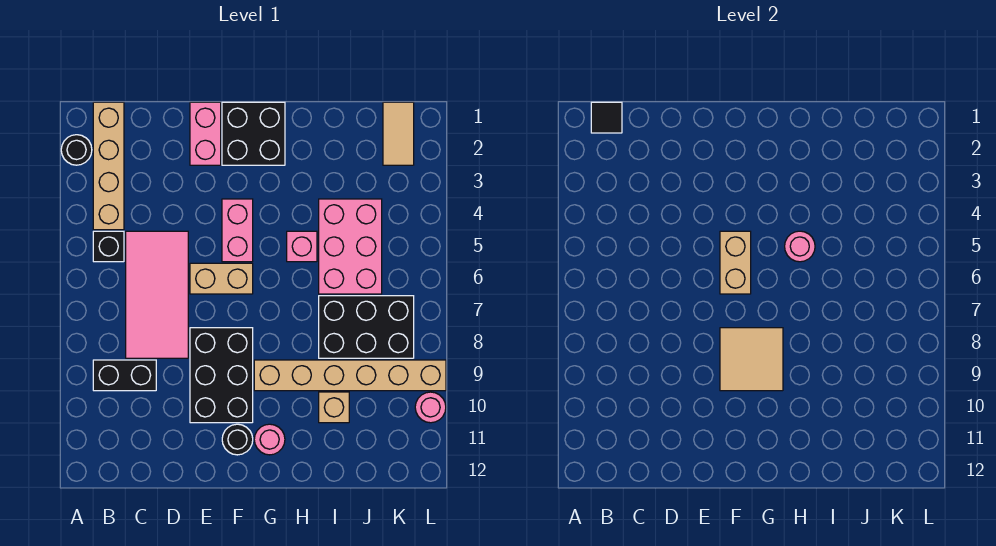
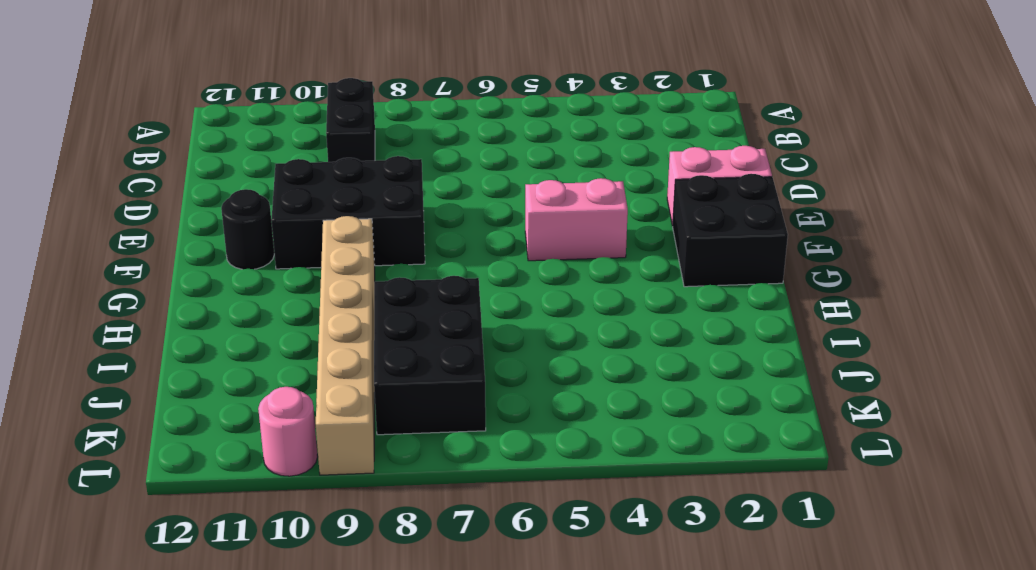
none -> black round brick A2 level 1
none -> tan brick B1:B4 level 1
none -> black brick B5 level 1

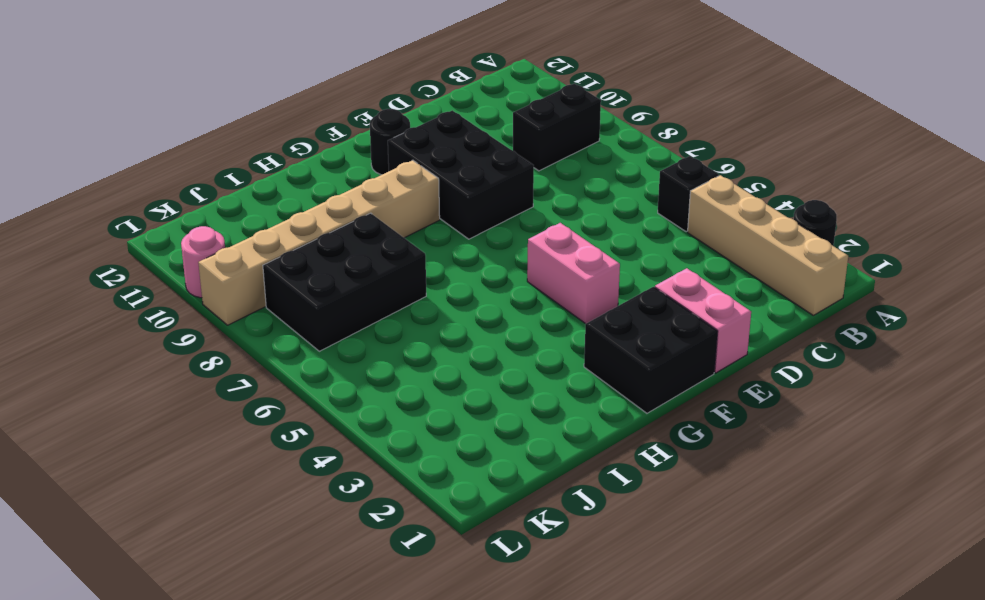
none -> pink tile C5:D8 level 1
none -> tan brick E6:F6 level 1
none -> pink round brick G11 level 1

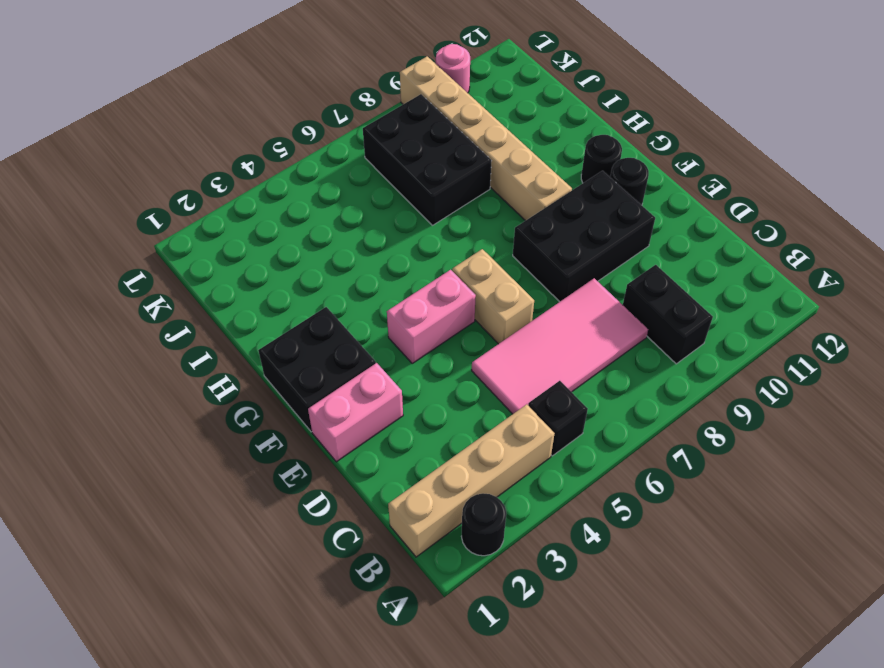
black round brick G11 level 1 -> pink round brick G11 level 1
none -> pink brick H5 level 1
none -> pink brick I4:J6 level 1
none -> tan brick I10 level 1

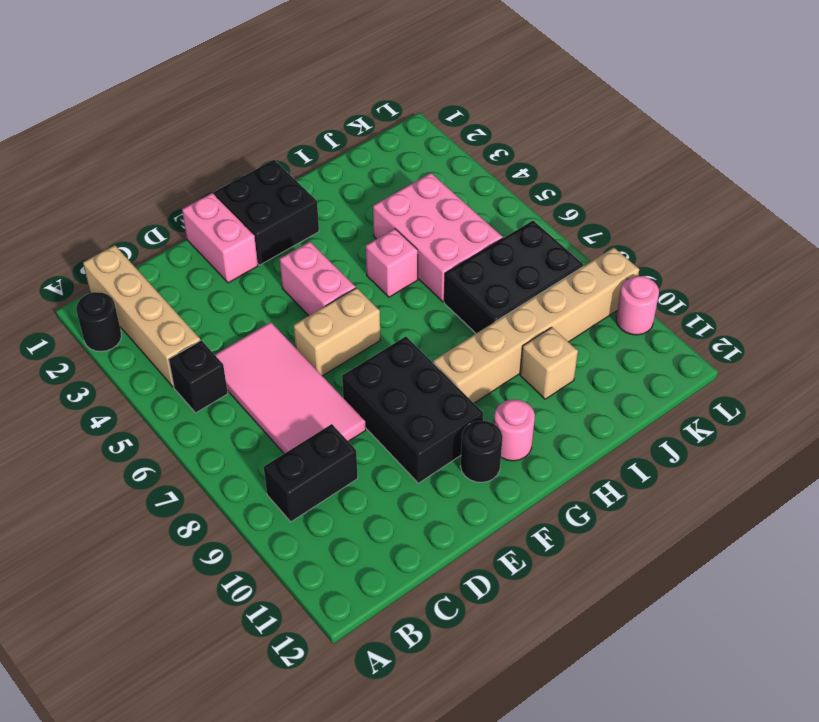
none -> tan tile K1:K2 level 1
none -> black tile B1 level 2
none -> tan brick F5:F6 level 2

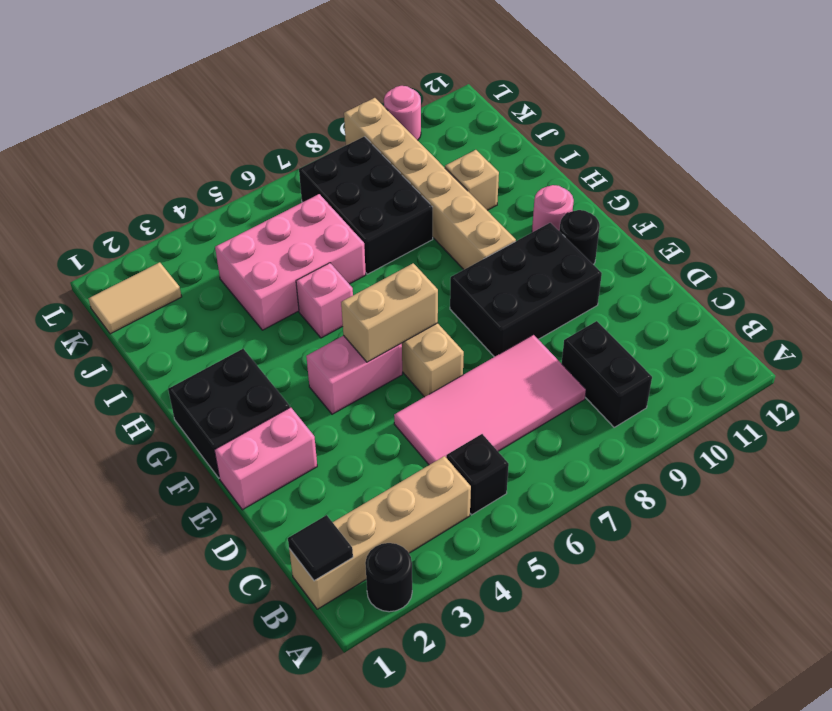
none -> tan tile F8:G9 level 2
none -> pink round brick H5 level 2

